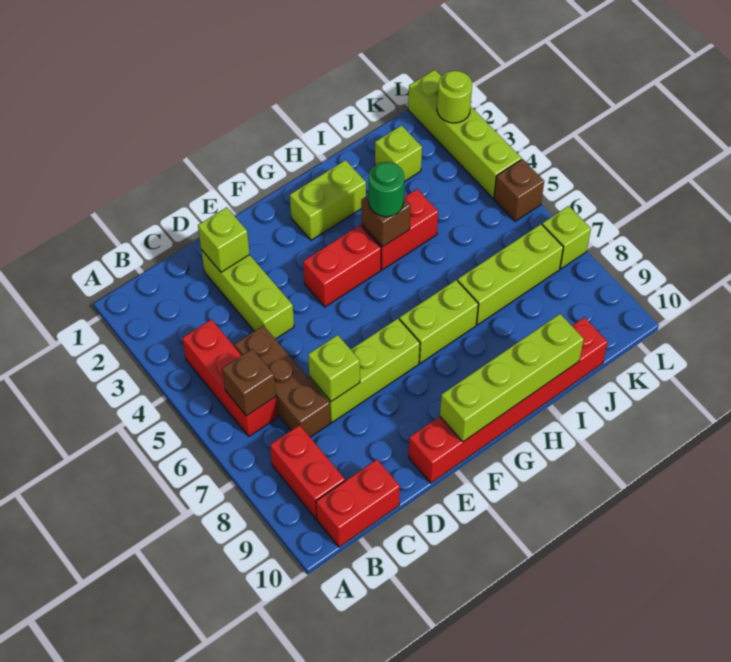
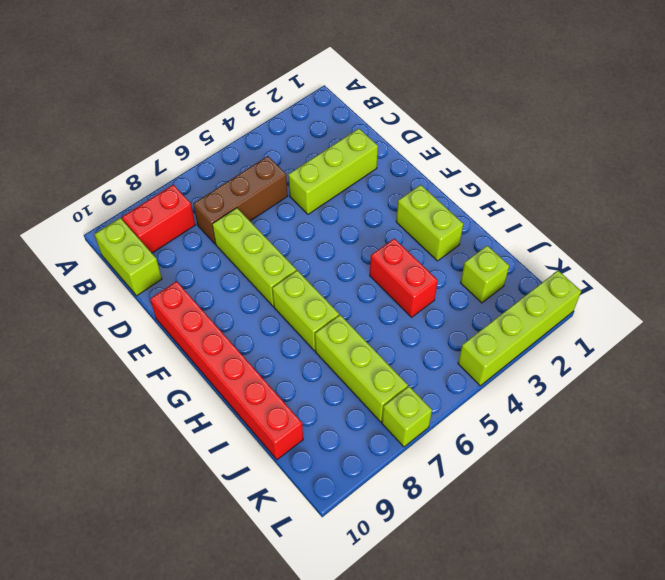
lime brick B10:C10 level 1 -> red brick B10:C10 level 1
none -> red brick B4:B6 level 1
none -> red brick F4:G4 level 1
none -> brown brick L5 level 1

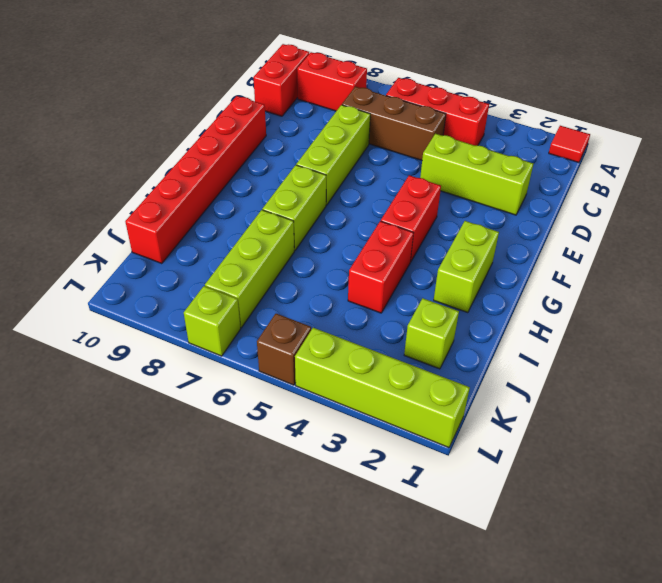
red tile A1 level 1 -> none
none -> brown brick B6 level 2
none -> lime brick D2 level 2
none -> lime brick D7 level 2

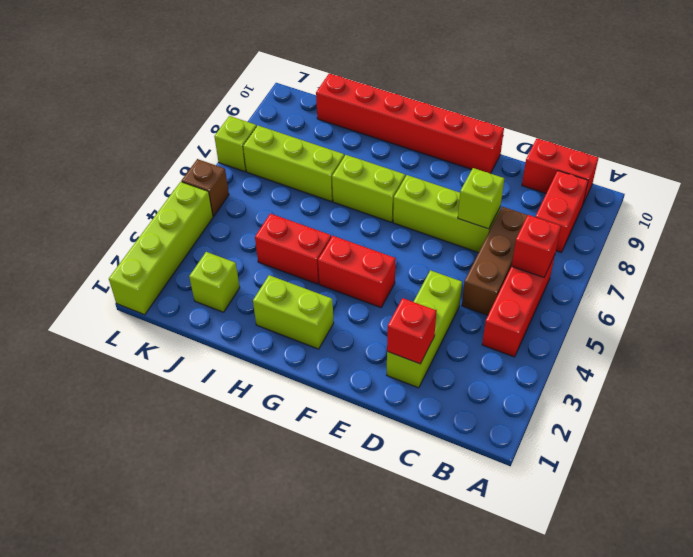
red brick B6 level 2 -> brown brick B6 level 2
red brick D2 level 2 -> lime brick D2 level 2
none -> lime brick F10:I10 level 2
none -> brown brick H4 level 2
none -> lime round brick L2 level 2

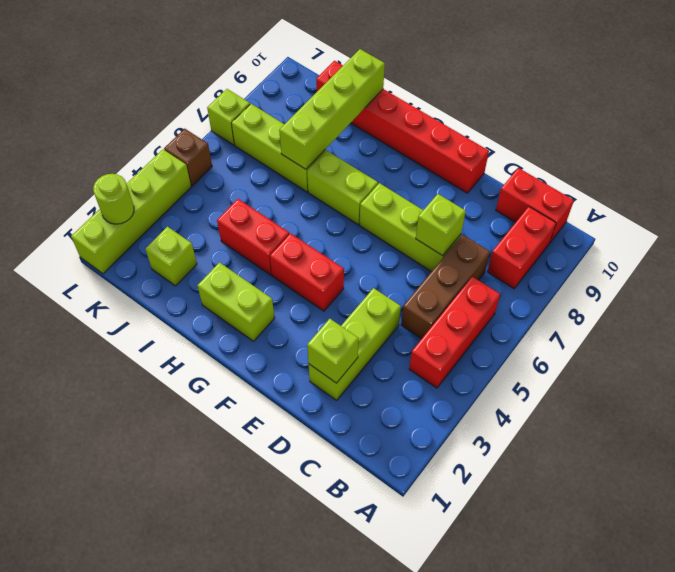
lime brick I7:I10 level 2 -> lime brick F10:I10 level 2
none -> brown brick B6 level 2
none -> brown brick H4 level 2
none -> green round brick H4 level 3

